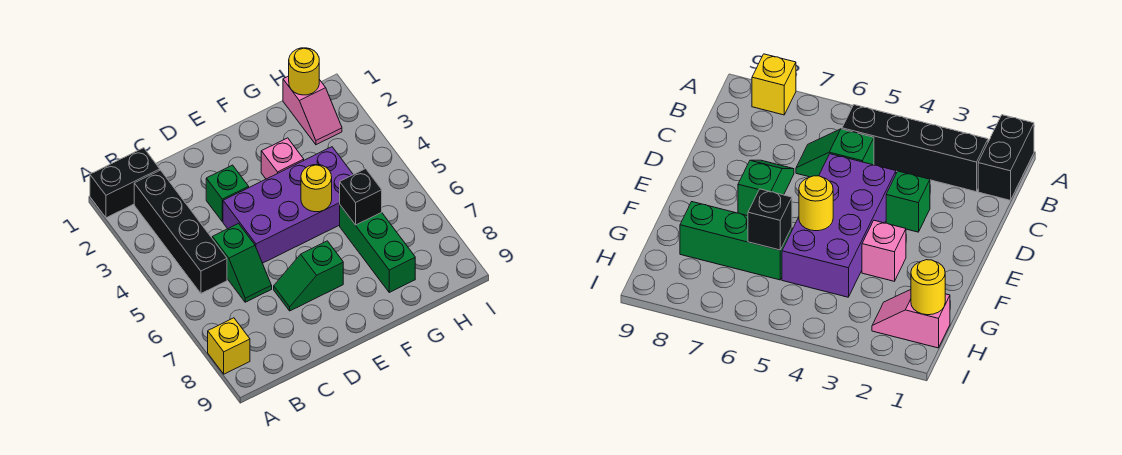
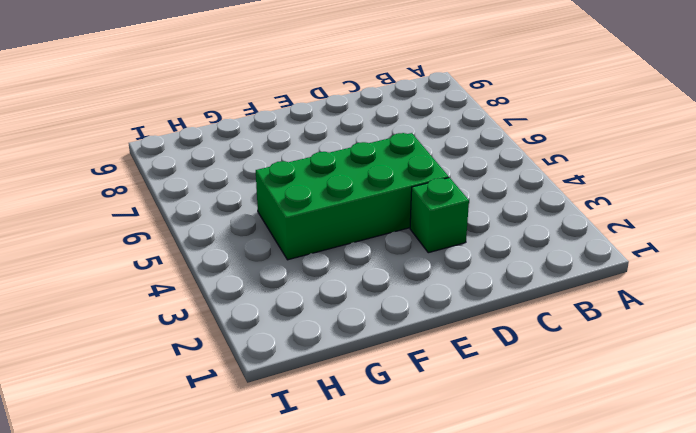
green brick D4:G5 level 1 -> purple brick D4:G5 level 1
none -> black brick A1:B1 level 1
none -> yellow brick A8 level 1
none -> black brick B2:B5 level 1

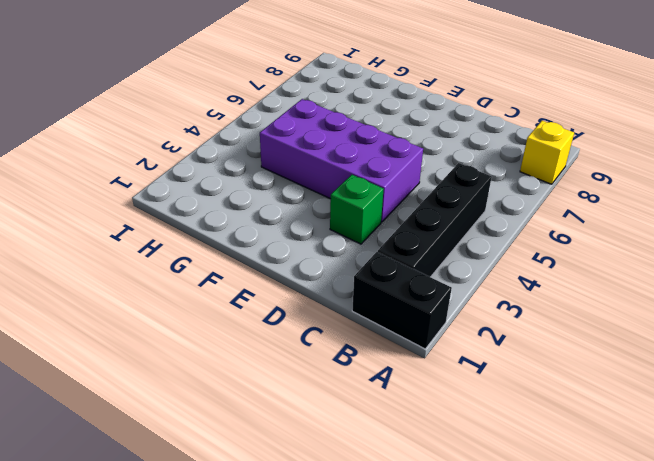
none -> green slope C5:C6 level 1 top 5
none -> green slope D7:E7 level 1 top E
none -> pink brick F3 level 1

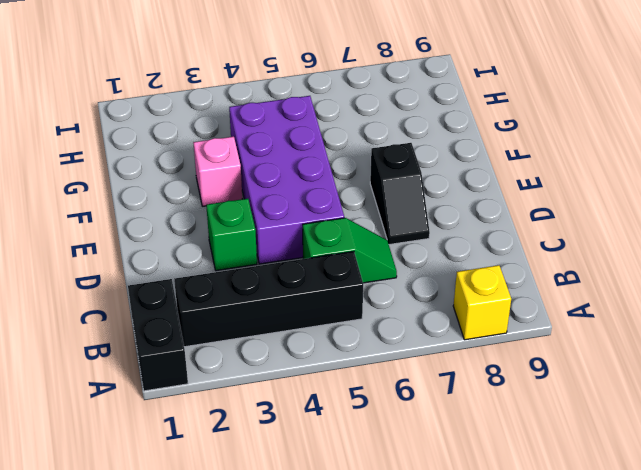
black slope D7:E7 level 1 top E -> green slope D7:E7 level 1 top E
none -> green brick G6:G8 level 1
none -> pink slope H1:H2 level 1 top 1
none -> yellow round brick F5 level 2

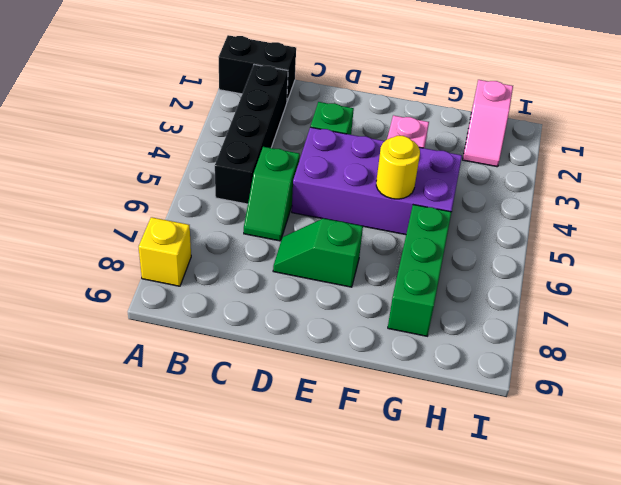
none -> black brick G6 level 2
none -> yellow round brick H1 level 2

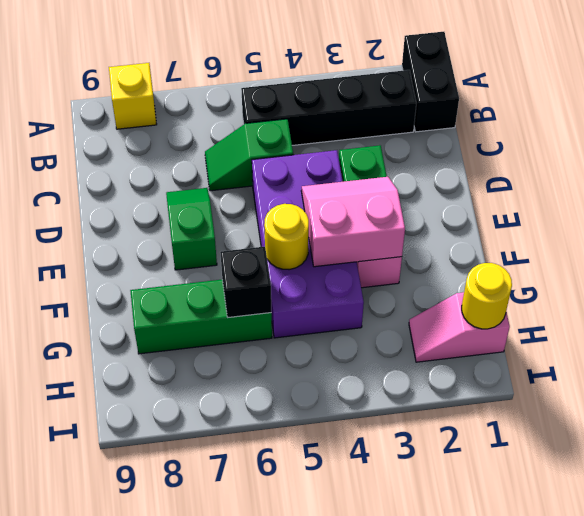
pink slope E3:F4 level 2 top F -> none

